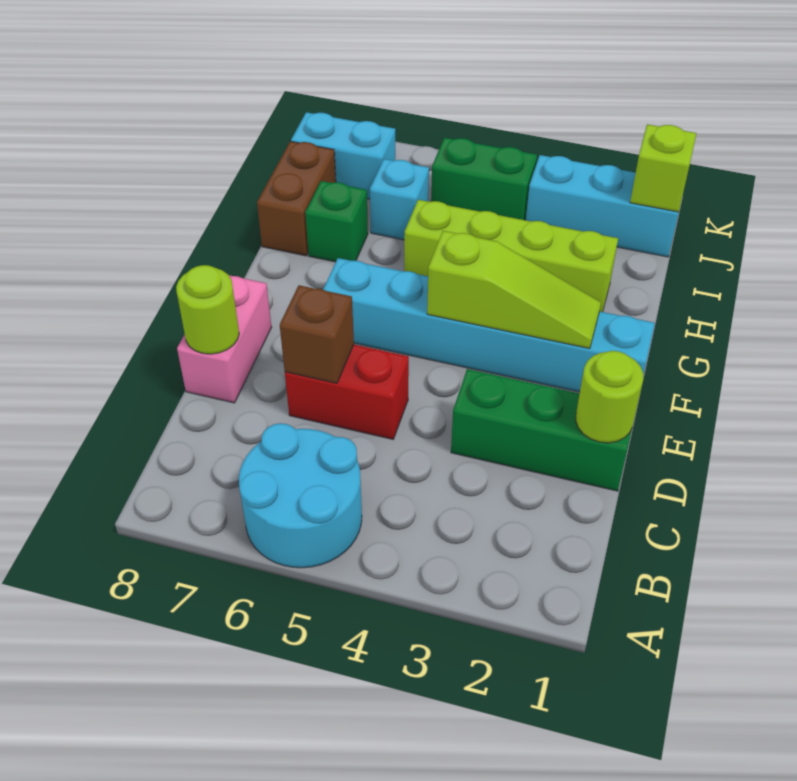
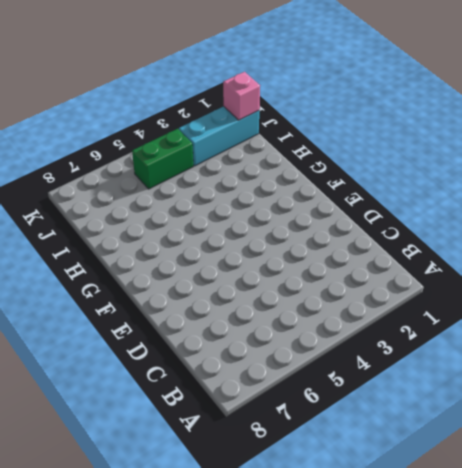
pink brick J1 level 2 -> lime brick J1 level 2
none -> cyan round brick A5:B6 level 1
none -> green brick D1:D3 level 1
none -> red brick D5:D6 level 1

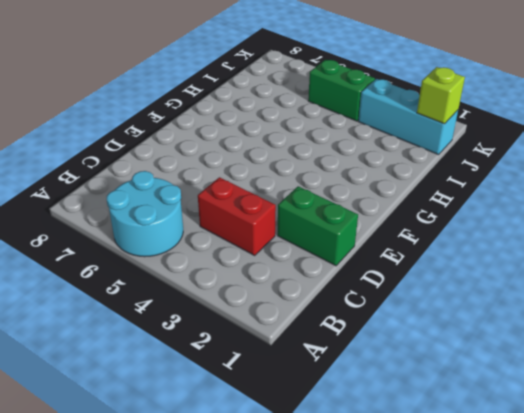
red brick C3:C4 level 1 -> red brick D5:D6 level 1
green brick D1:D2 level 1 -> green brick D1:D3 level 1
none -> pink brick D8:E8 level 1
none -> cyan brick F1:F6 level 1
none -> lime brick H2:H5 level 1

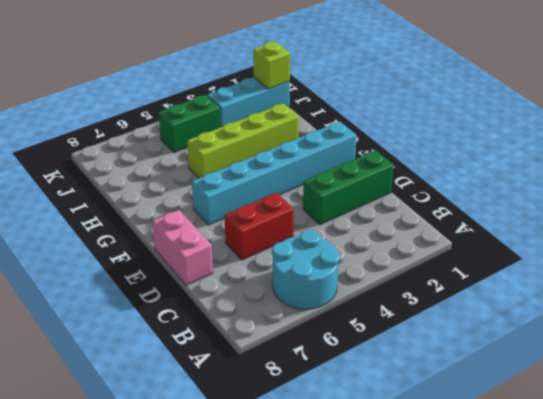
none -> green brick H7 level 1
none -> brown brick H8:I8 level 1
none -> cyan brick I6 level 1

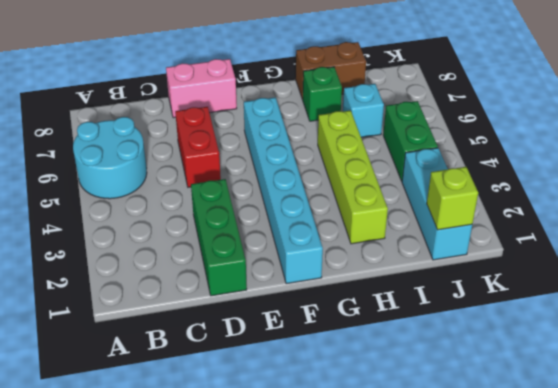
none -> cyan brick J7:J8 level 1
none -> lime round brick D1 level 2
none -> brown brick D6 level 2

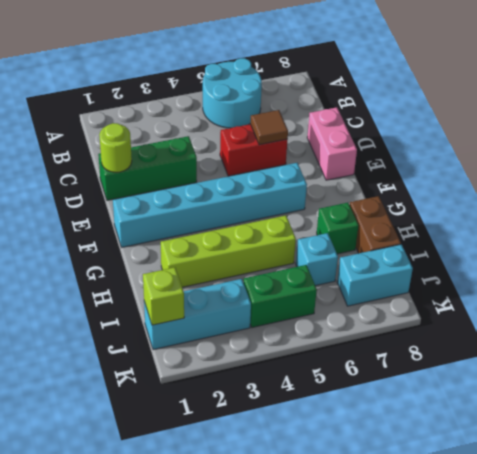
brown tile D6 level 2 -> brown brick D6 level 2
none -> lime round brick D8 level 2
none -> lime slope F2:F4 level 2 top 4

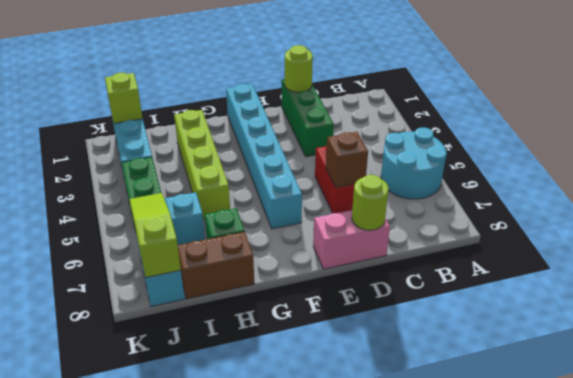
lime slope J6:J8 level 2 top 8 -> lime slope F2:F4 level 2 top 4

